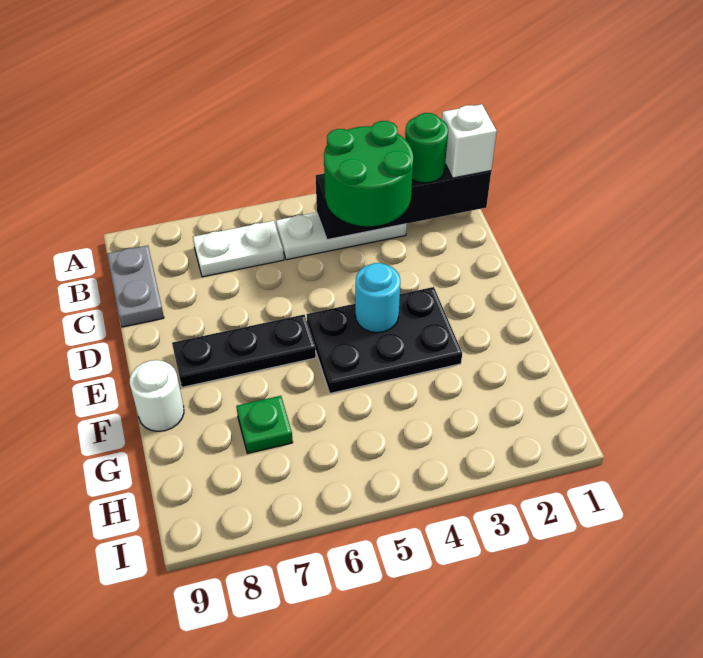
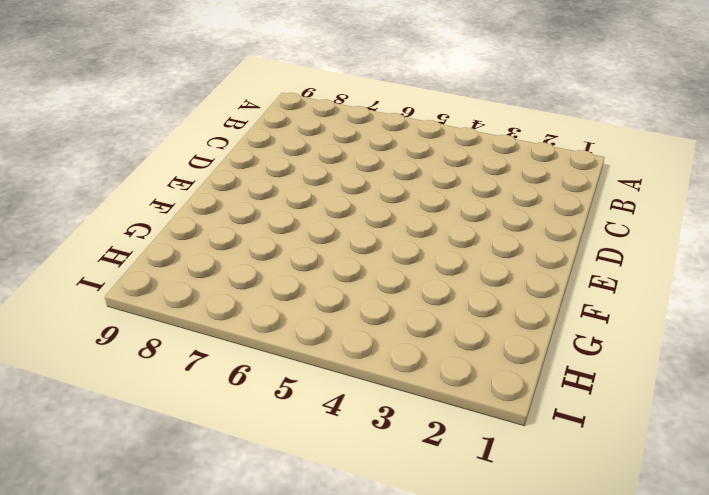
none -> white plate B3:B5 level 1
none -> white plate B6:B7 level 1
none -> grey plate B9:C9 level 1

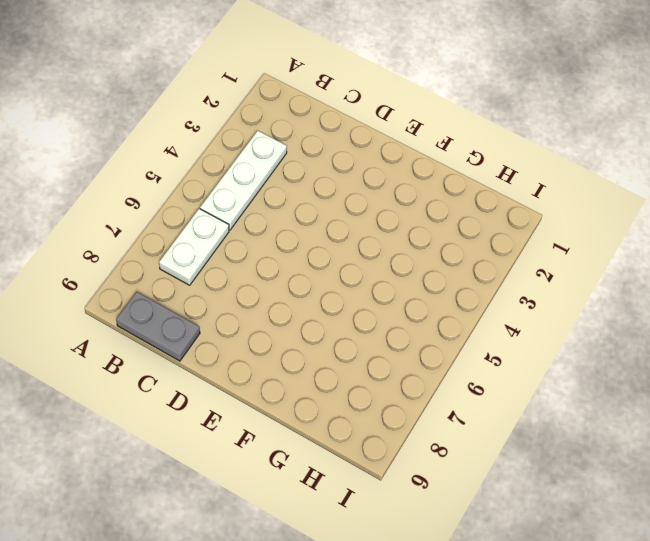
none -> black plate E3:F5 level 1
none -> black plate E6:E8 level 1
none -> white round brick F9 level 1

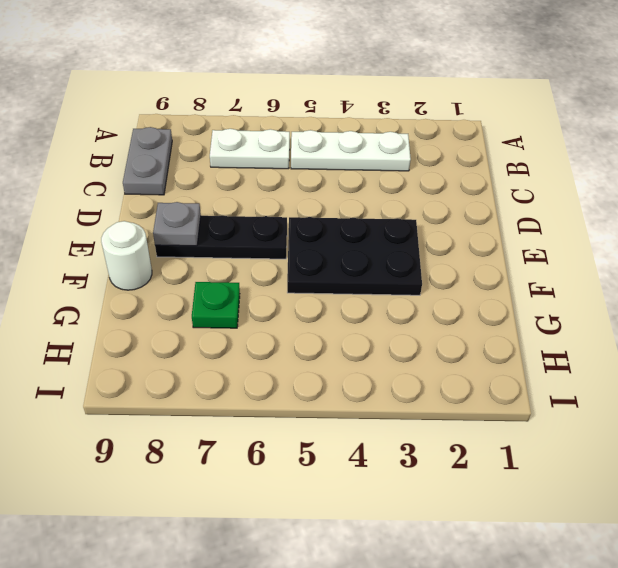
grey plate E8 level 2 -> none
none -> black brick B1:B4 level 2
none -> cyan round brick E4 level 2
none -> white brick B1 level 3

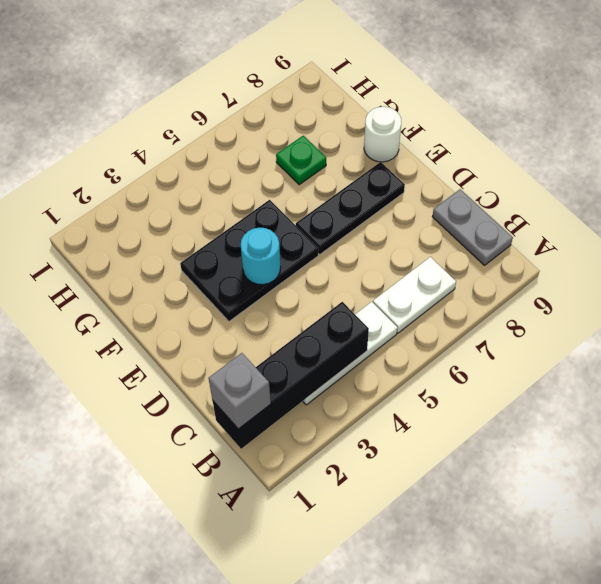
grey brick B1 level 3 -> white brick B1 level 3
none -> green round brick B2 level 3
none -> green round brick B3:C4 level 3

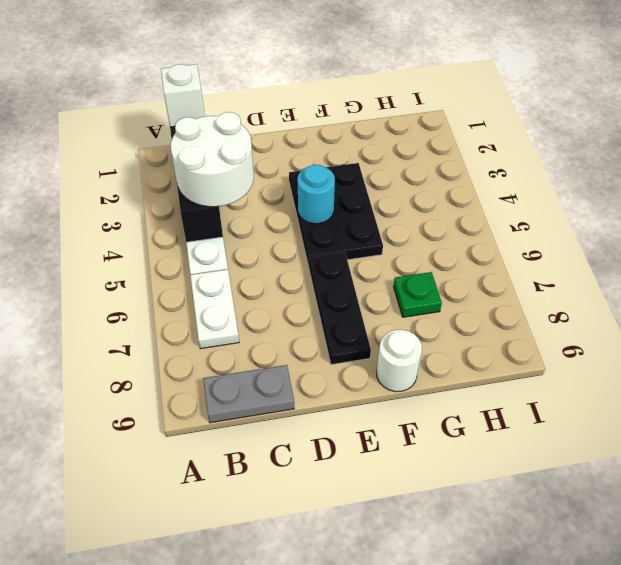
white round brick B3:C4 level 3 -> green round brick B3:C4 level 3
none -> green round brick B2 level 3

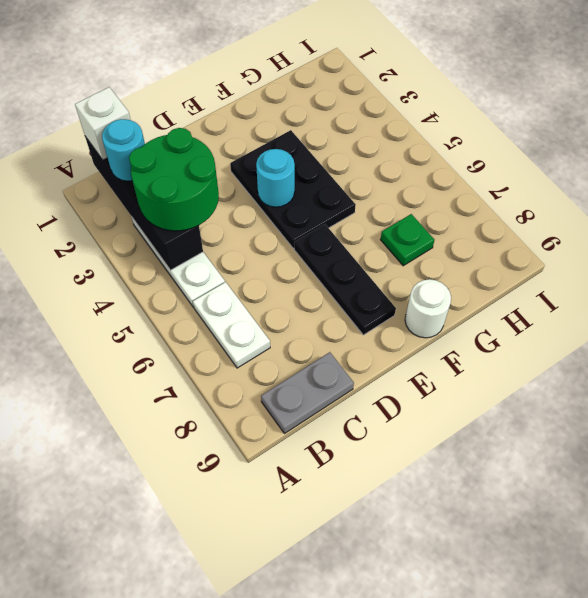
cyan round brick B2 level 3 -> green round brick B2 level 3

